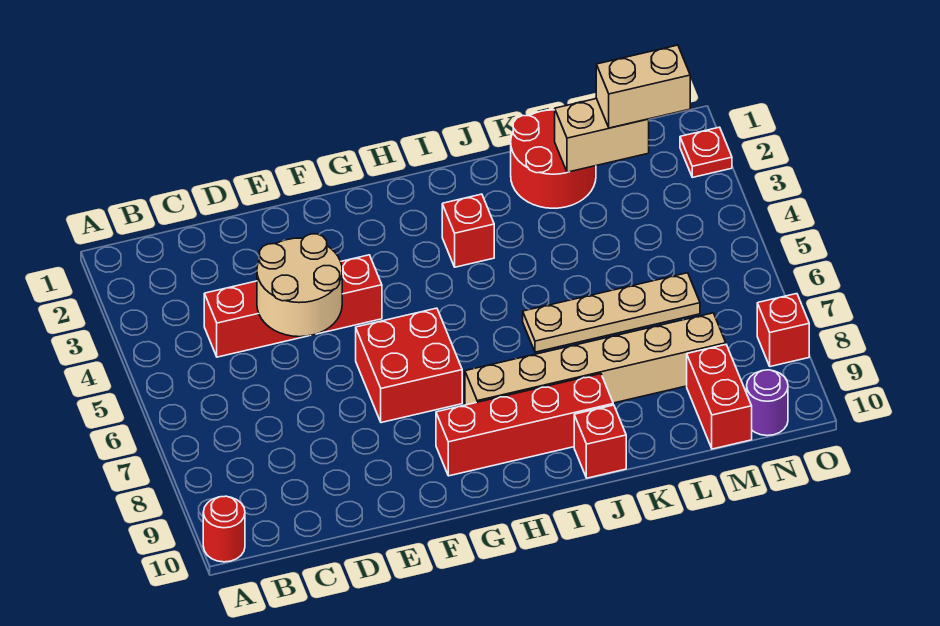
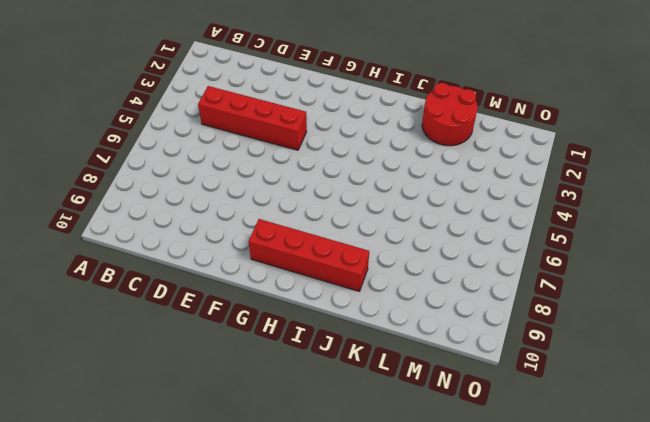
none -> red round brick A10 level 1
none -> red brick F6:G7 level 1
none -> tan brick H8:M8 level 1

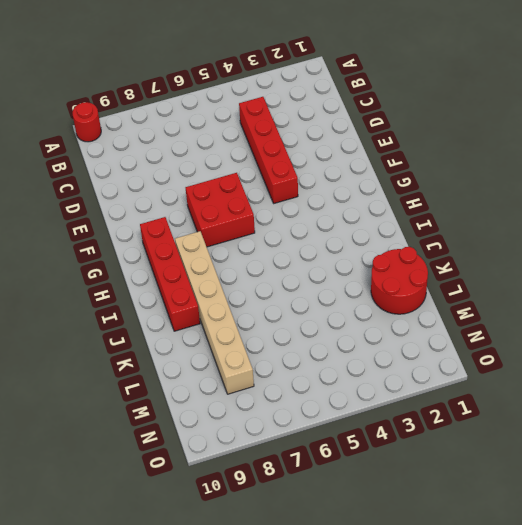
none -> red brick I3 level 1
none -> tan plate J6:M6 level 1
none -> red brick J10 level 1

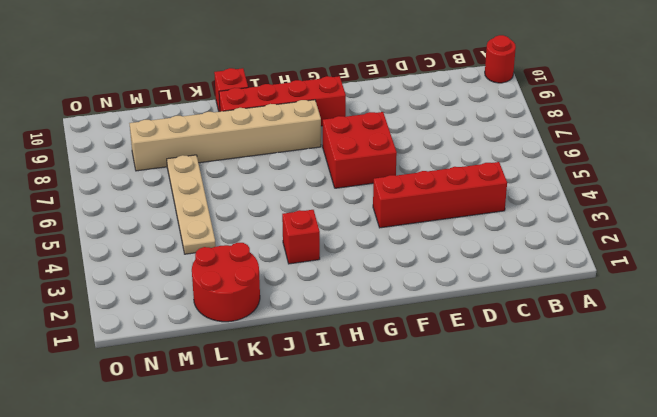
tan plate L4:L7 level 1 -> tan plate J6:M6 level 1
none -> red brick M9:M10 level 1
none -> purple round brick N10 level 1
none -> red plate O2 level 1

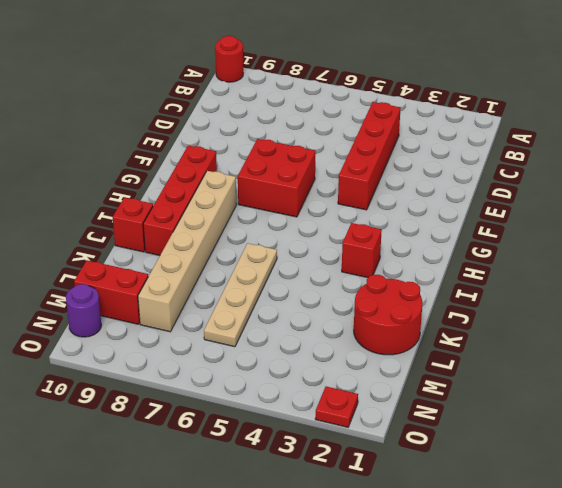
none -> red brick O8 level 1
none -> tan round brick D4:E5 level 2
none -> tan brick L2:M2 level 2

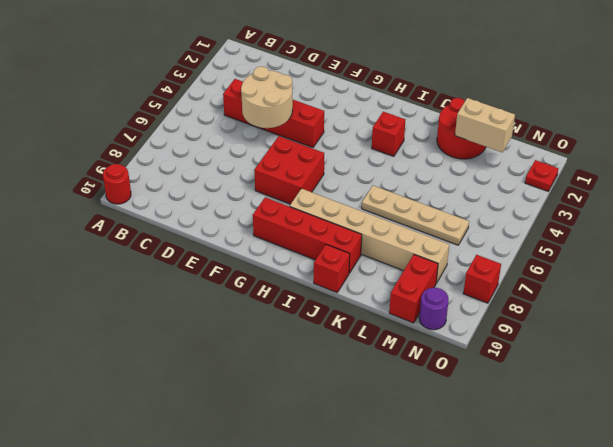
none -> tan brick M2:N2 level 3

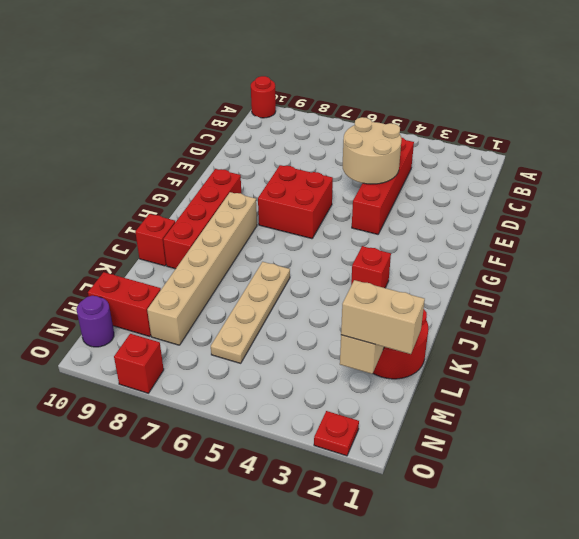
tan brick M1:M2 level 3 -> tan brick M2:N2 level 3

